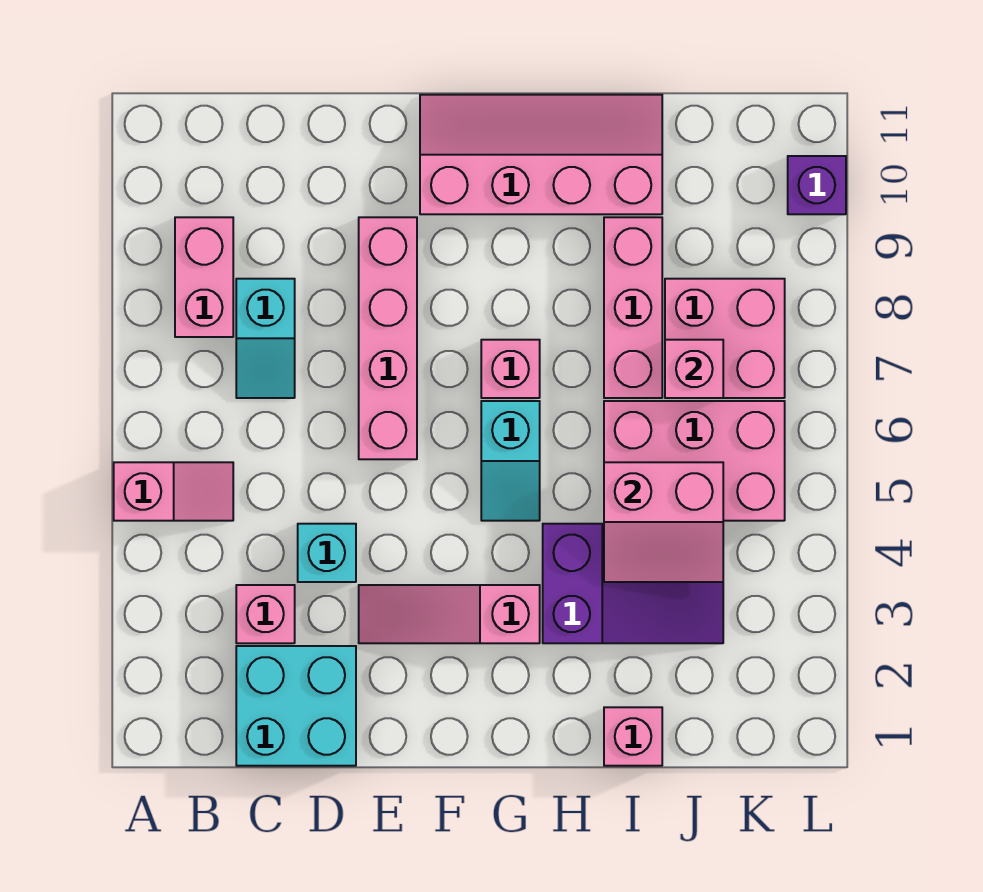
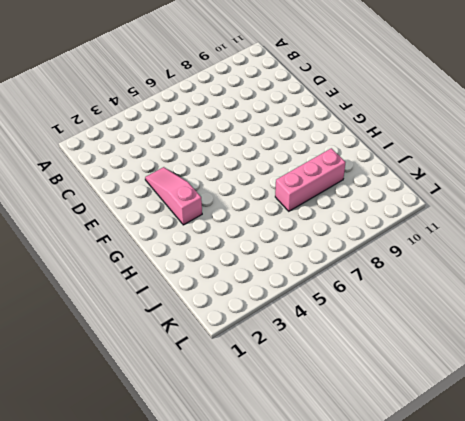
none -> pink slope A5:B5 level 1 top A
none -> pink brick B8:B9 level 1
none -> cyan brick C1:D2 level 1

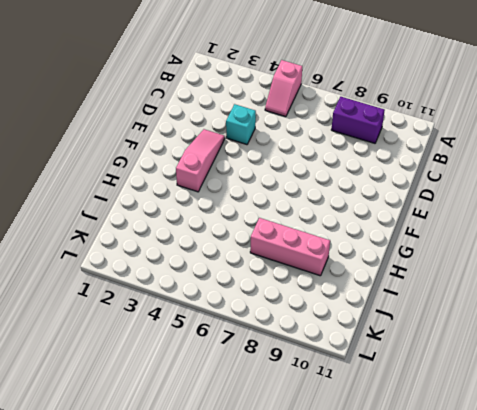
purple brick B8:B9 level 1 -> pink brick B8:B9 level 1
none -> cyan brick C1:D2 level 1
none -> pink brick C3 level 1
none -> cyan slope C7:C8 level 1 top 8

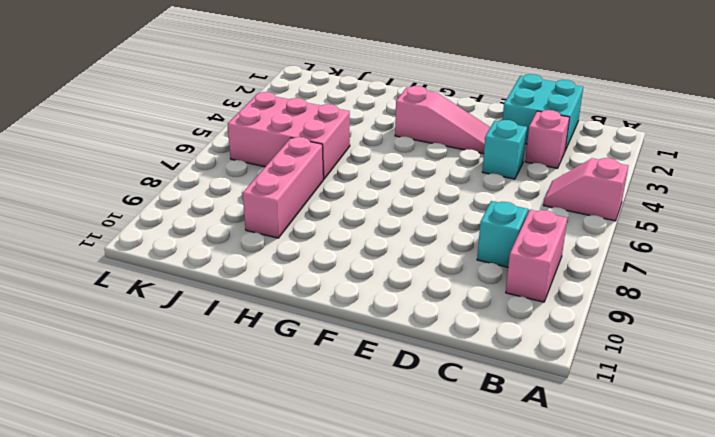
none -> pink brick E6:E9 level 1
none -> pink slope F10:I11 level 1 top 10
none -> cyan slope G5:G6 level 1 top 6

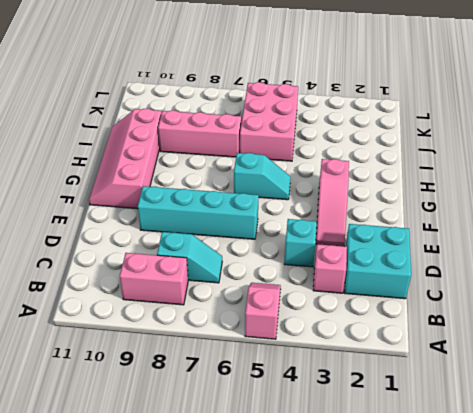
cyan brick E6:E9 level 1 -> pink brick E6:E9 level 1
none -> pink brick G7 level 1
none -> purple slope H3:J4 level 1 top H
none -> pink brick I1 level 1

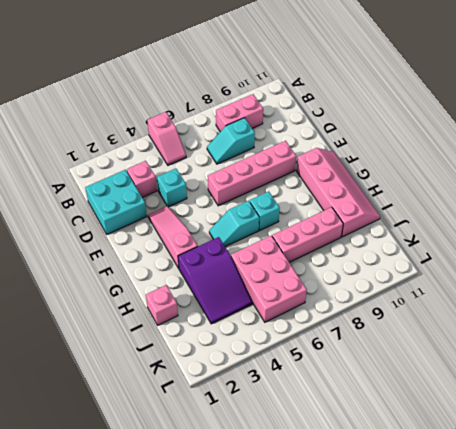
cyan brick G7 level 1 -> pink brick G7 level 1
none -> pink brick J7:K8 level 1
none -> purple brick L10 level 1
none -> pink slope I4:J5 level 2 top 5

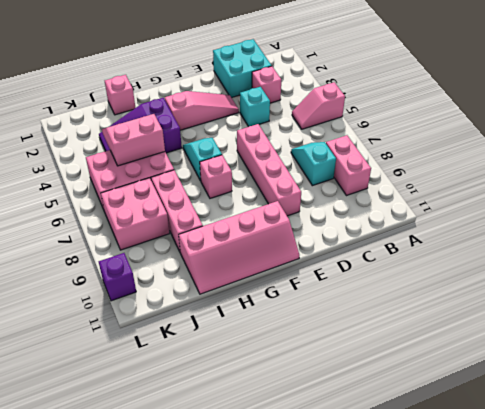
none -> pink brick J7 level 2

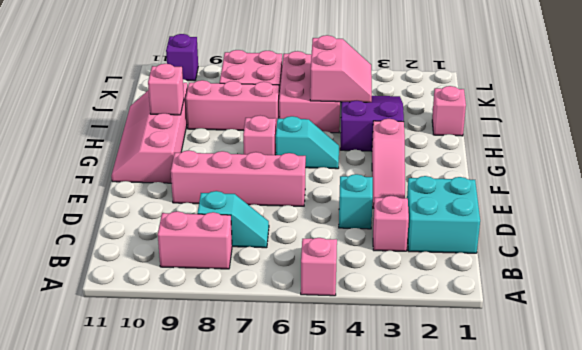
pink brick H10 level 2 -> pink brick J7 level 2

